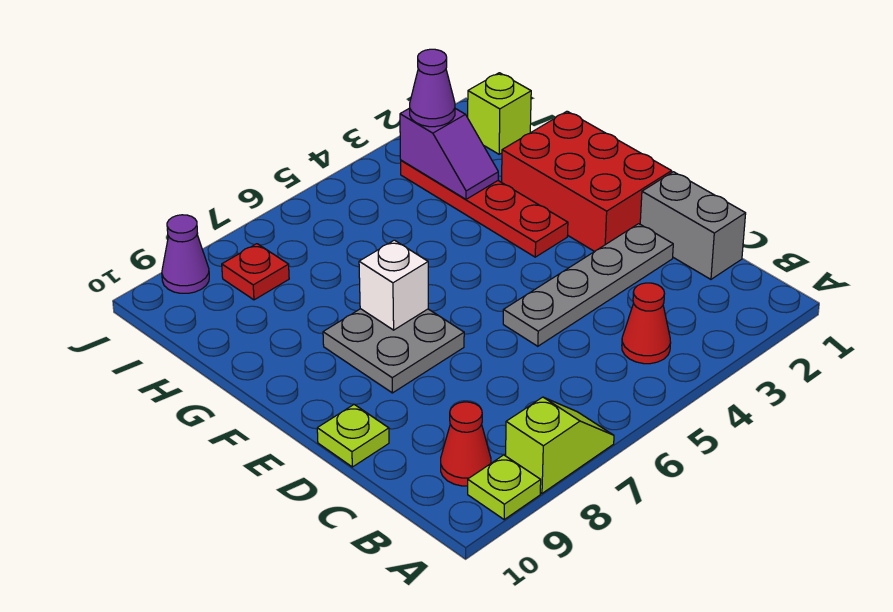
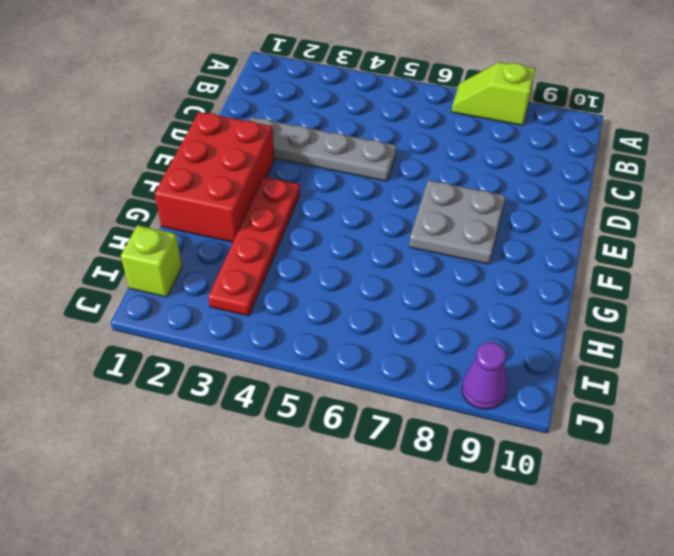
none -> lime plate A9 level 1
none -> red cone B4 level 1
none -> red cone B9 level 1

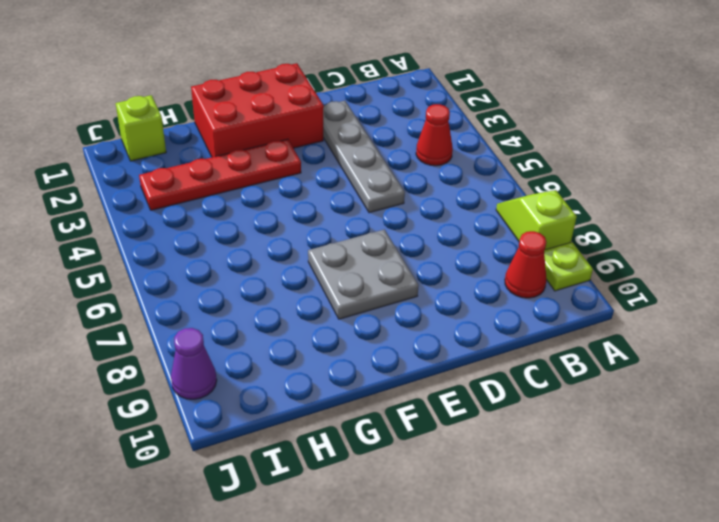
none -> grey brick C1:D1 level 1
none -> lime plate D10 level 1
none -> red plate I8 level 1

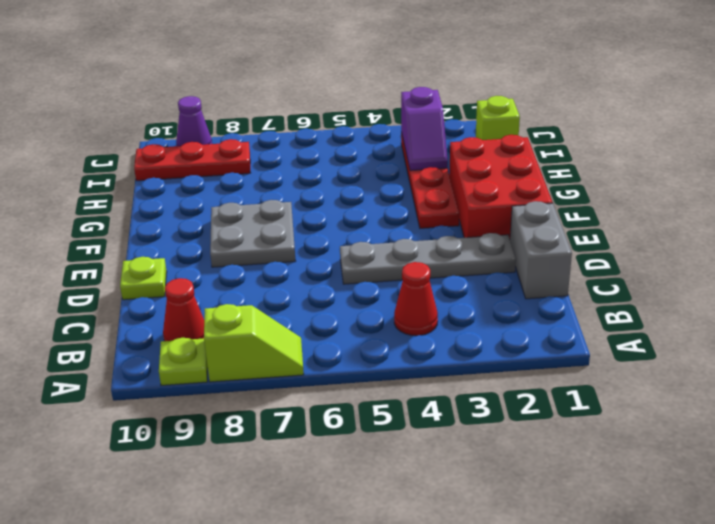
red plate I8:I10 level 1 -> red plate I8 level 1
none -> white brick F7 level 2
none -> purple cone I3 level 3

